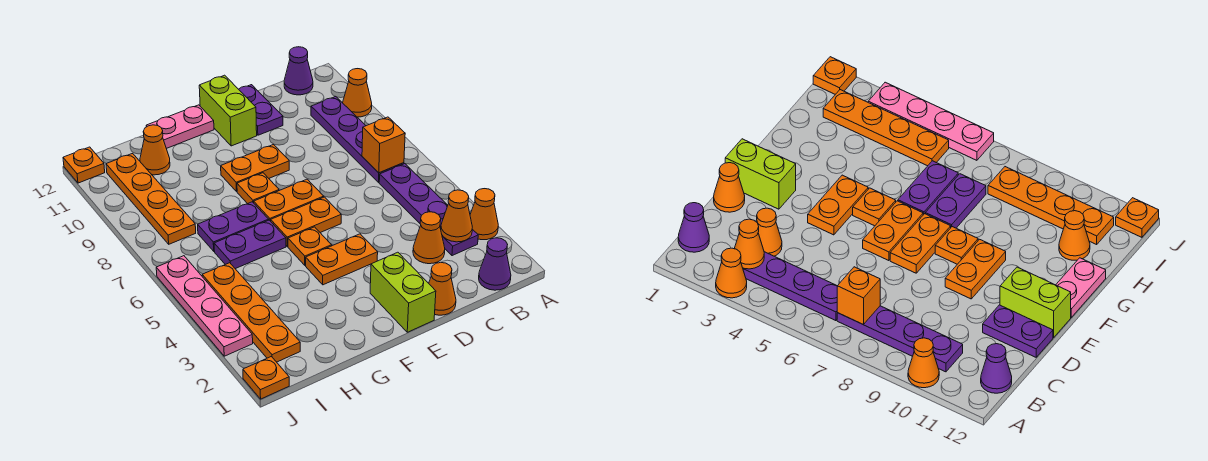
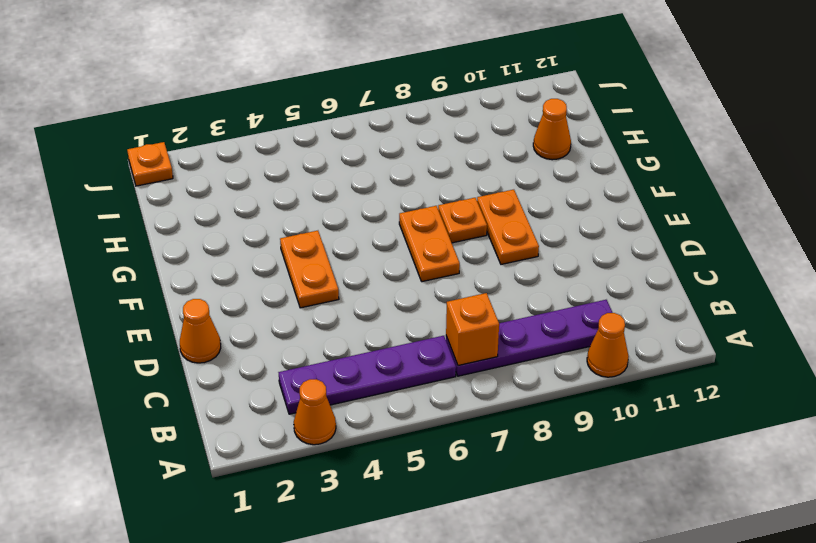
none -> purple cone B1 level 1
none -> purple cone B12 level 1
none -> orange cone C3 level 1

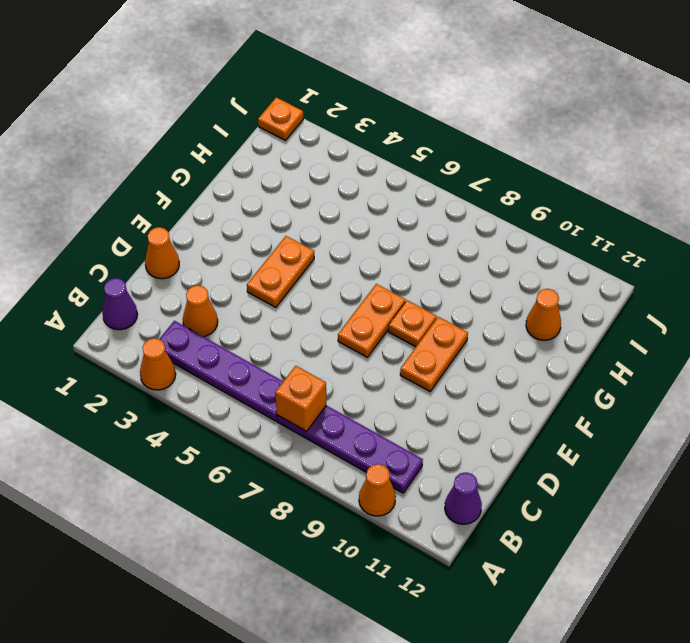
none -> purple plate D11:D12 level 1
none -> lime brick E1:E2 level 1
none -> orange plate E6:F6 level 1

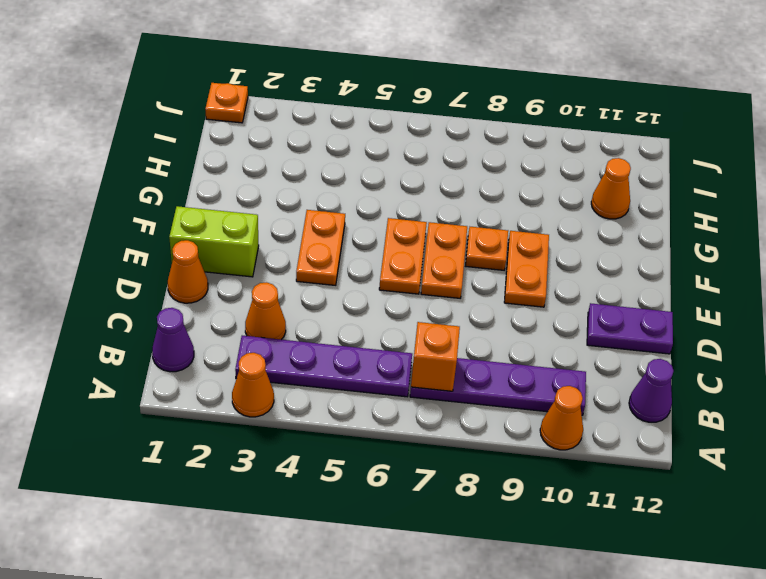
none -> lime brick E11:E12 level 1
none -> orange plate F5 level 1
none -> pink plate F12:G12 level 1

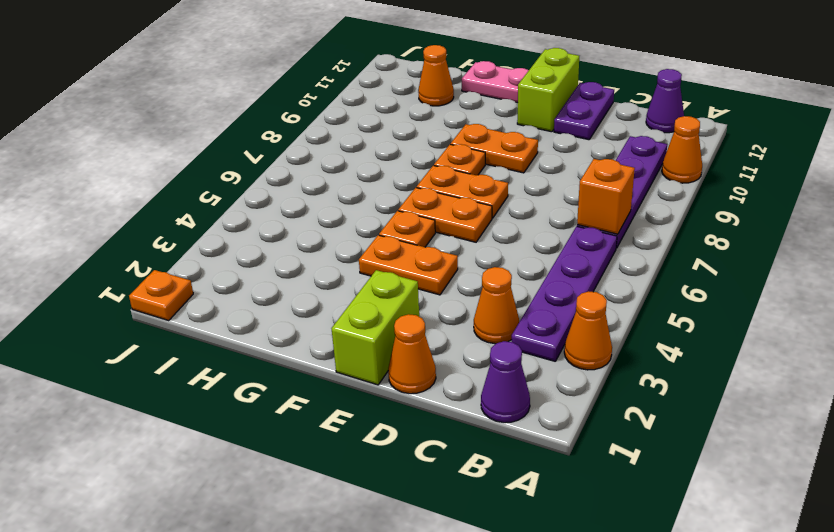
none -> purple plate G6:H6 level 1
none -> purple plate G7:H7 level 1
none -> orange plate I2:I5 level 1

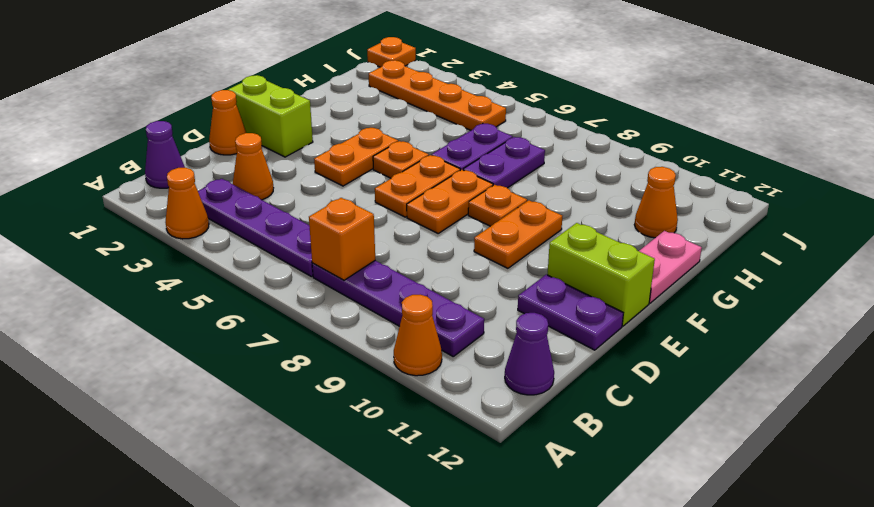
none -> orange plate I8:I11 level 1
none -> pink plate J3:J6 level 1
none -> orange plate J12 level 1

